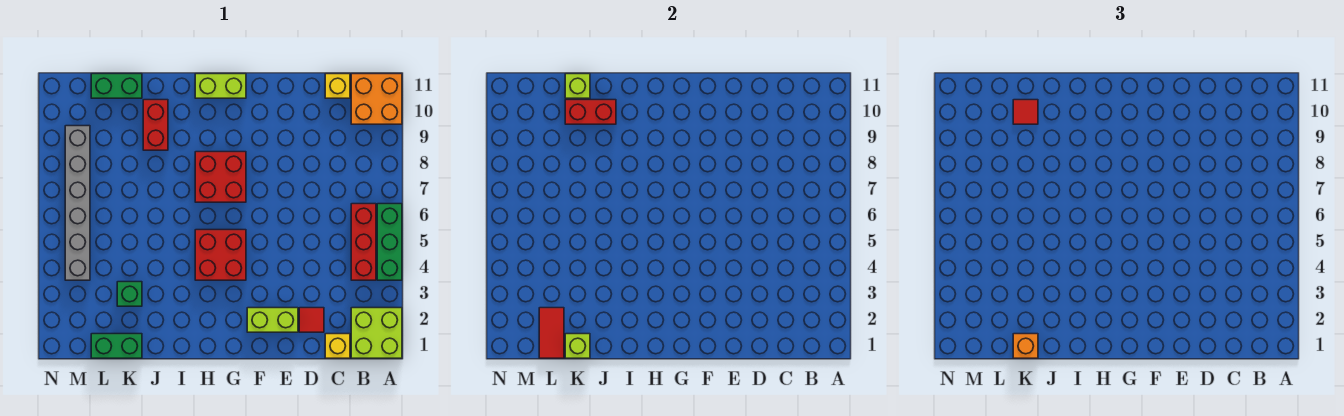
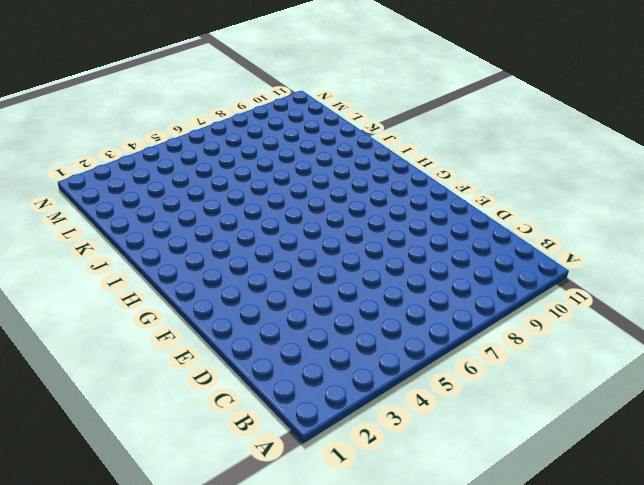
none -> lime brick A1:B2 level 1
none -> green brick A4:A6 level 1
none -> orange brick A10:B11 level 1

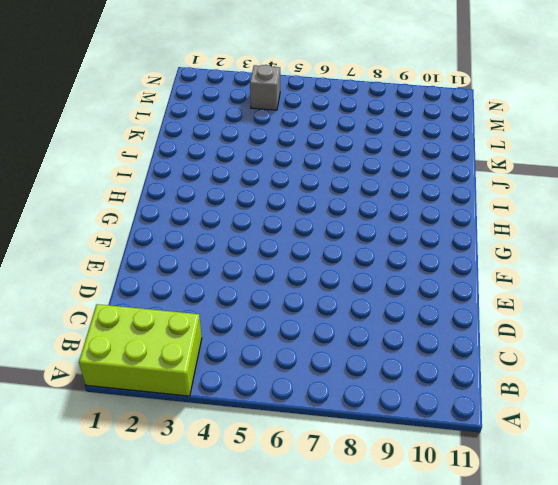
lime brick A1:B3 level 1 -> lime brick A1:B2 level 1
grey brick M4 level 1 -> grey brick M4:M9 level 1
none -> green brick A4:A6 level 1
none -> orange brick A10:B11 level 1
none -> red brick B4:B6 level 1

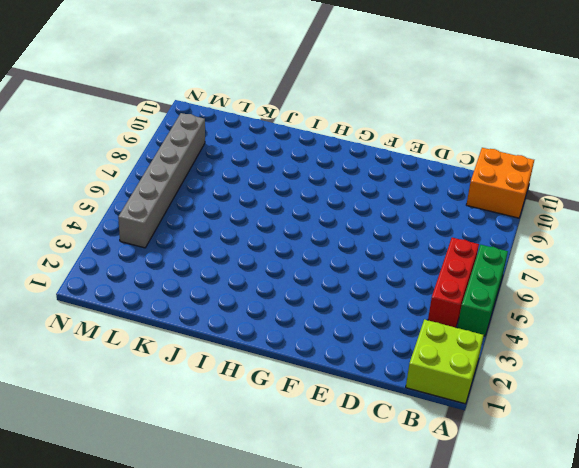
none -> yellow brick C1 level 1
none -> yellow brick C11 level 1
none -> red tile D2 level 1

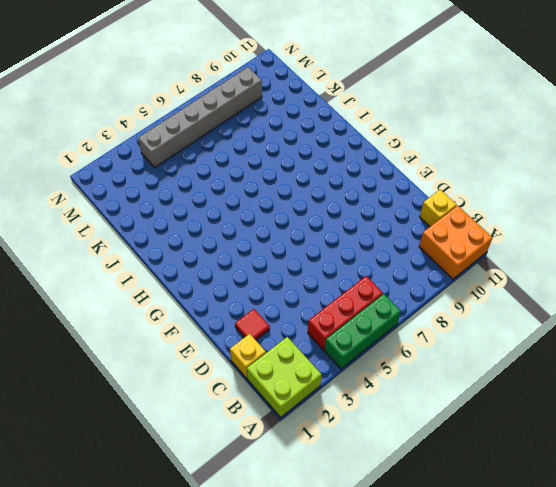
none -> lime brick E2:F2 level 1
none -> red brick G4:H5 level 1
none -> red brick G7:H8 level 1

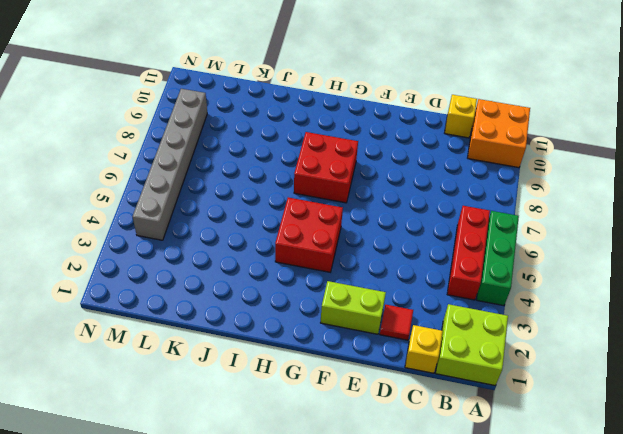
none -> lime brick G11:H11 level 1
none -> red brick J9:J10 level 1
none -> green brick K1:L1 level 1

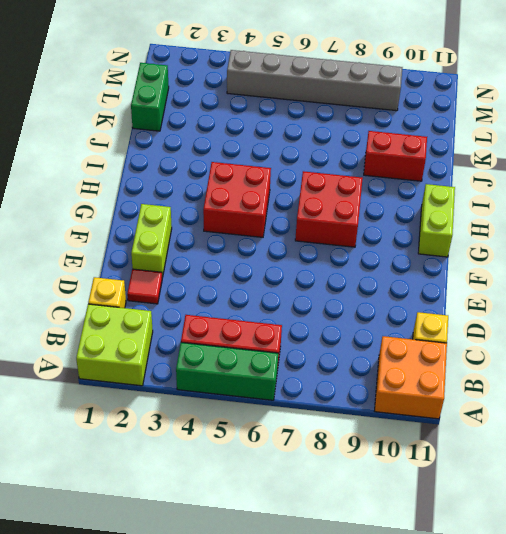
none -> green brick K3 level 1
none -> green brick K11:L11 level 1
none -> red brick J10:K10 level 2

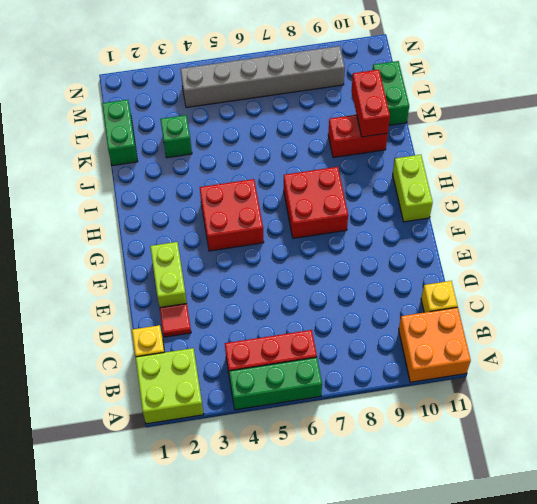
none -> lime brick K1 level 2
none -> lime brick K11 level 2
none -> red tile L1:L2 level 2

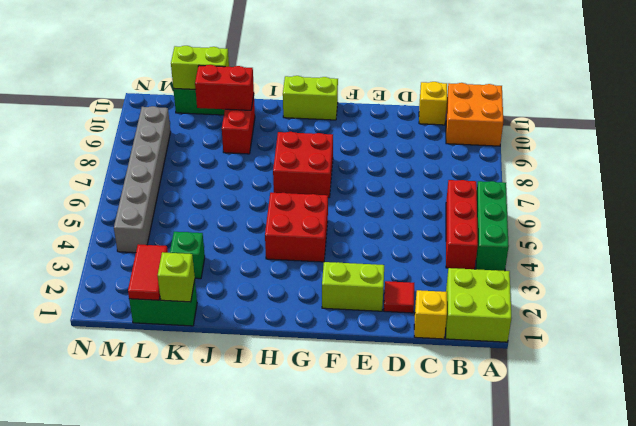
lime brick K11:L11 level 2 -> lime brick K11 level 2
none -> orange brick K1 level 3
none -> red tile K10 level 3

